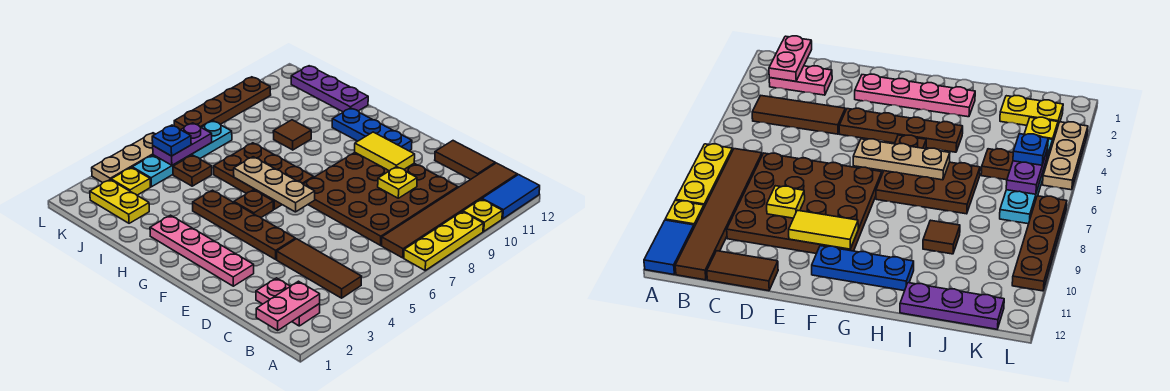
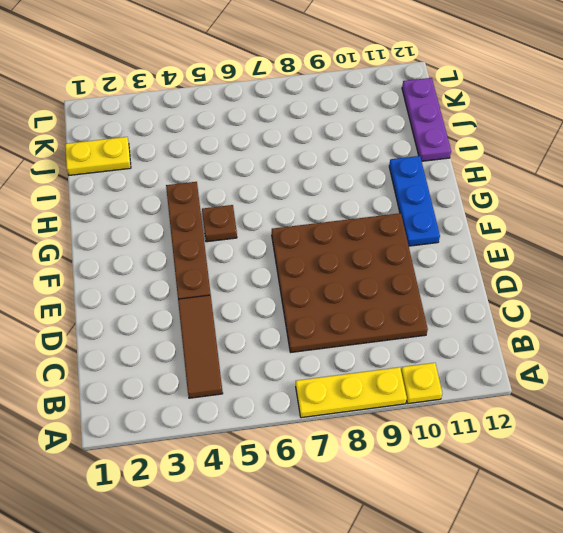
yellow plate J1:J2 level 1 -> yellow plate J2:K2 level 1
none -> blue tile A11:A12 level 1
none -> pink plate B2:C2 level 1
none -> brown tile B7:B12 level 1

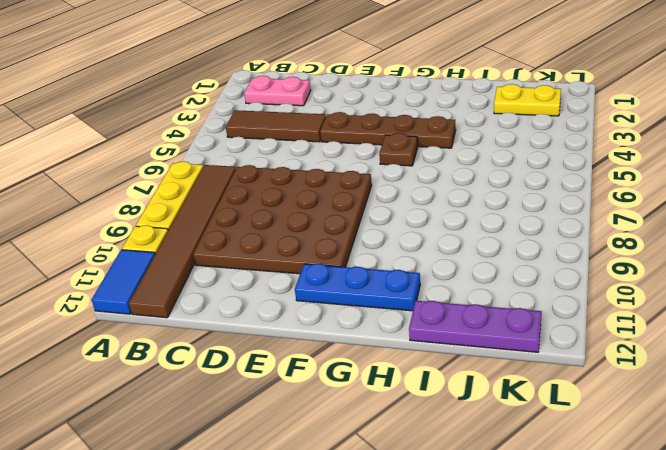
none -> brown tile C12:D12 level 1
none -> pink plate E2:H2 level 1
none -> brown plate G6:I7 level 1

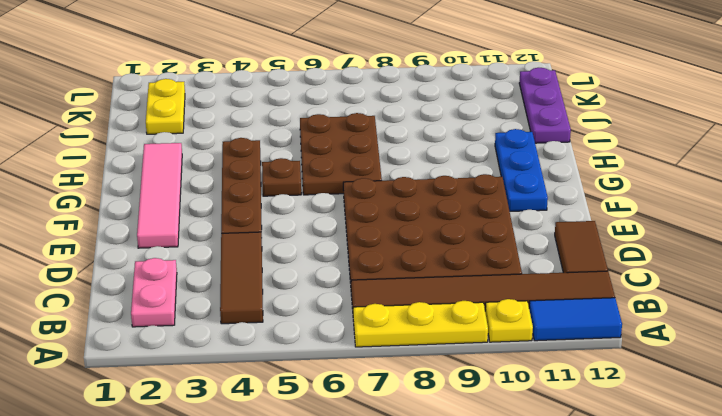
pink tile E2:H2 level 1 -> pink plate E2:H2 level 1
none -> brown tile I9 level 1
none -> brown plate J5 level 1
none -> yellow plate K3 level 1

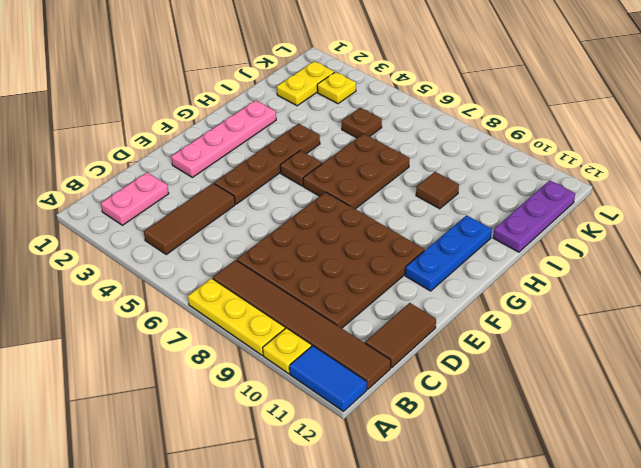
none -> cyan plate K4:K7 level 1
none -> tan plate L3:L5 level 1
none -> brown plate L7:L10 level 1

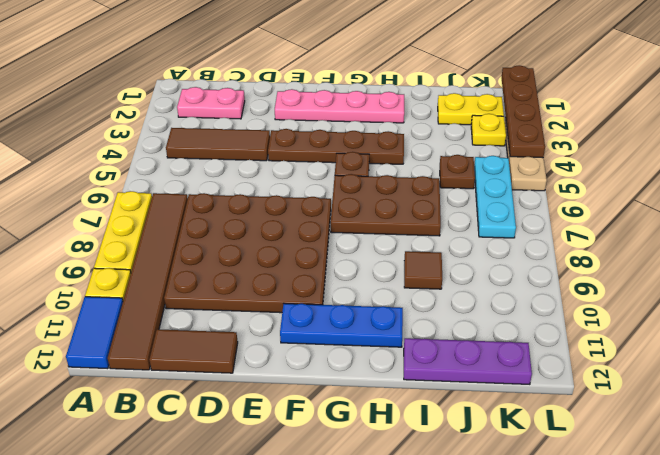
cyan plate K5:K7 level 1 -> cyan plate K4:K7 level 1
brown plate L1:L4 level 2 -> brown plate L7:L10 level 1
none -> pink plate B1:B2 level 2
none -> yellow plate D9 level 2
none -> yellow tile E10:F10 level 2

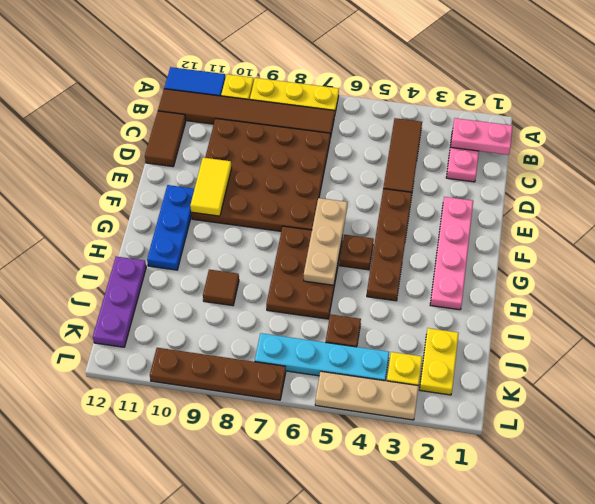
none -> yellow plate D9 level 2
none -> purple plate K5:K6 level 2
none -> blue plate K5 level 3

